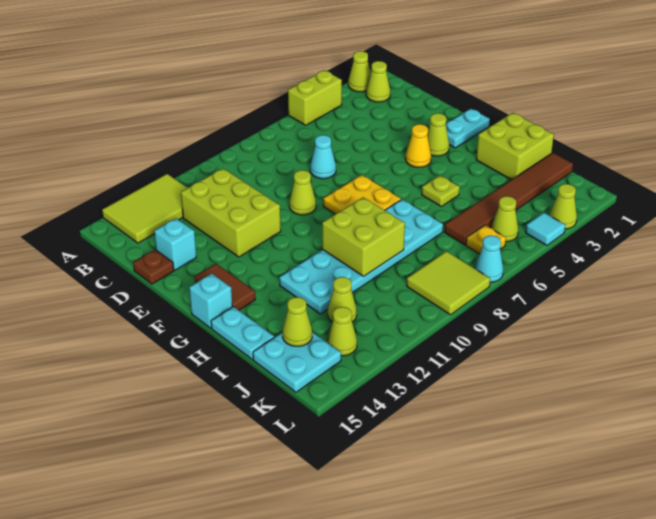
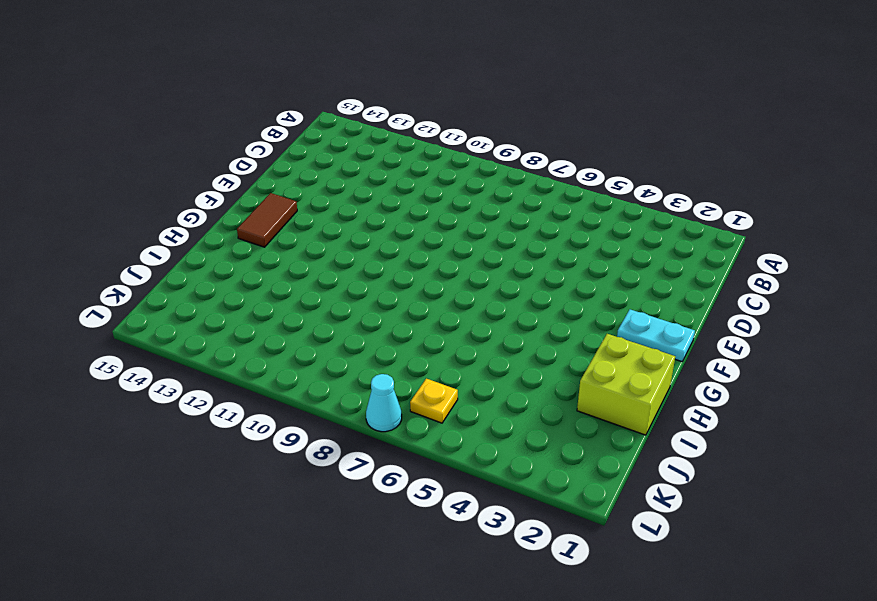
none -> lime cone A2 level 1
none -> lime brick A4:A5 level 1
none -> lime tile A12:B14 level 1
none -> lime cone B2 level 1

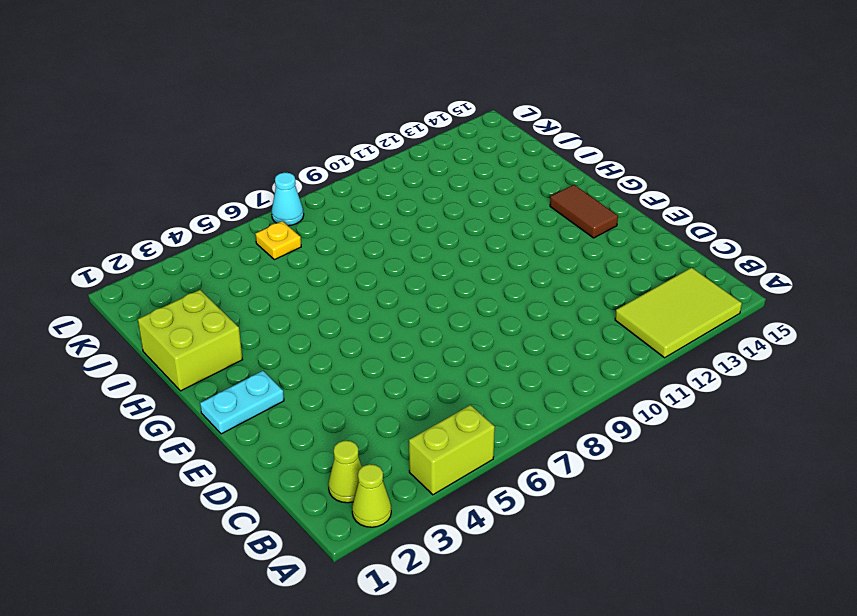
none -> lime brick C11:E12 level 1
none -> cyan cone D7 level 1
none -> cyan brick D14 level 1
none -> brown plate D15 level 1

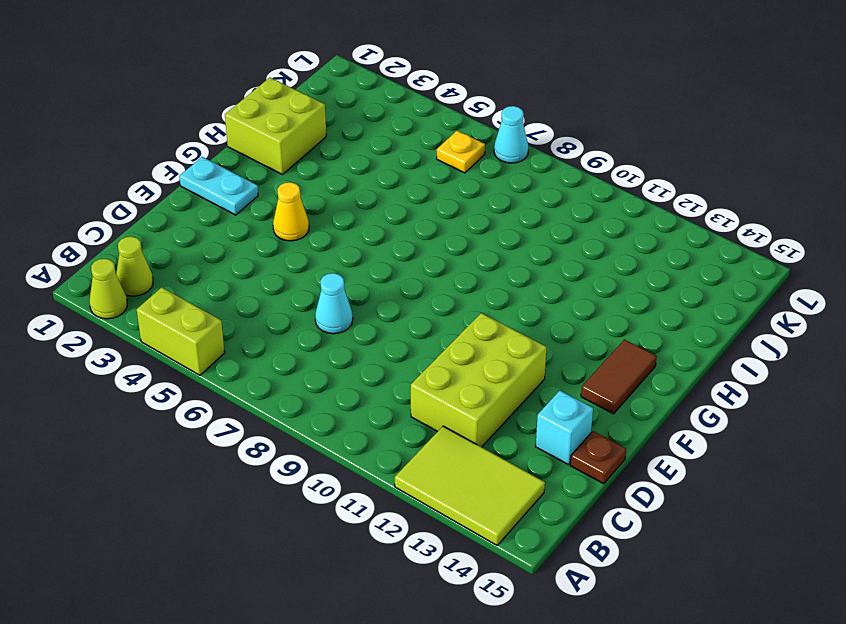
none -> lime cone E9 level 1
none -> lime cone F3 level 1
none -> yellow plate F7:G8 level 1
none -> cyan brick G15 level 1

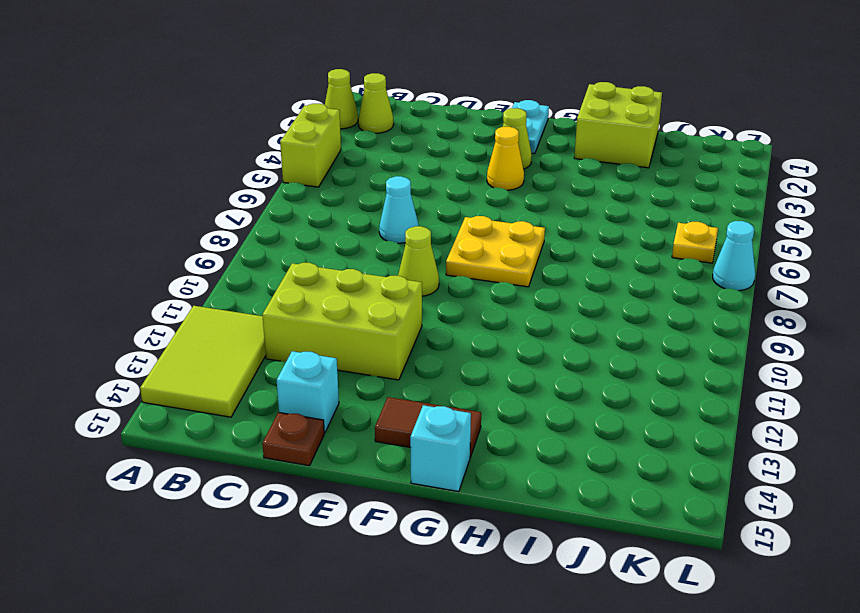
none -> lime plate H5 level 1
none -> cyan plate H7:I12 level 1
none -> cyan plate H15:I15 level 1
none -> brown tile J1:J6 level 1

